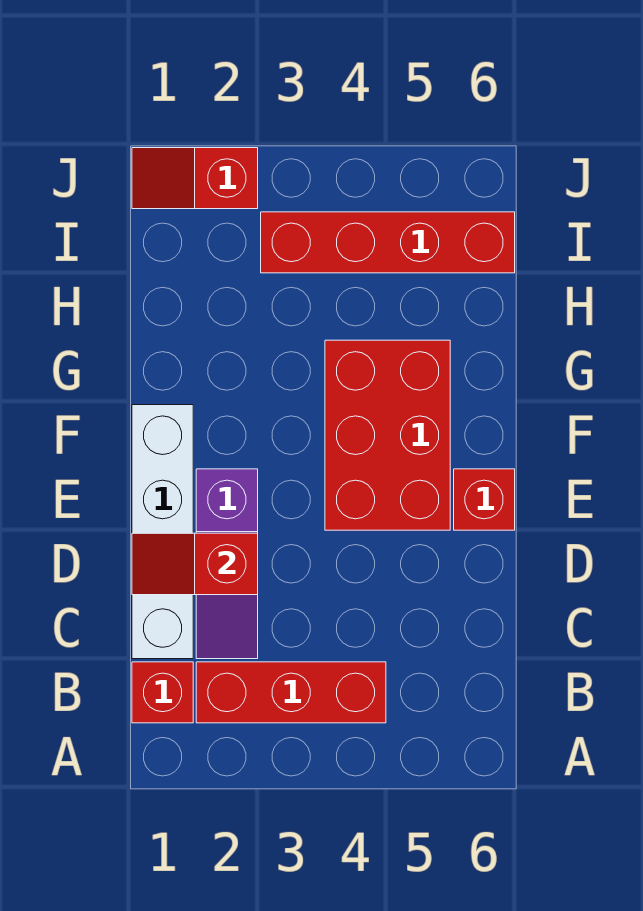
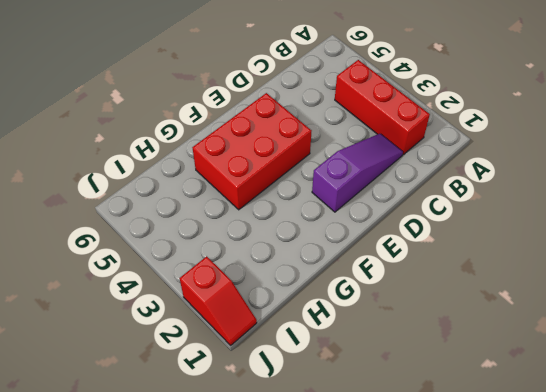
none -> red brick B1 level 1
none -> white brick C1:F1 level 1

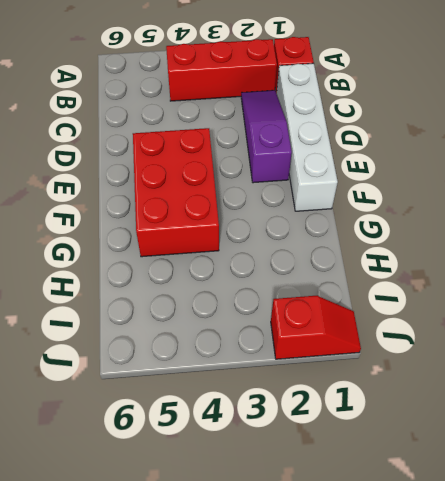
none -> red brick E6 level 1
none -> red brick I3:I6 level 1

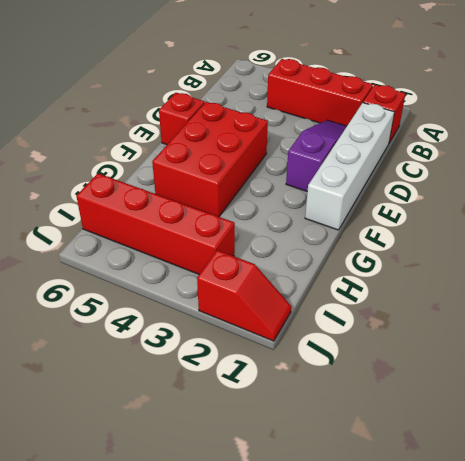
none -> red slope D1:D2 level 2 top 2

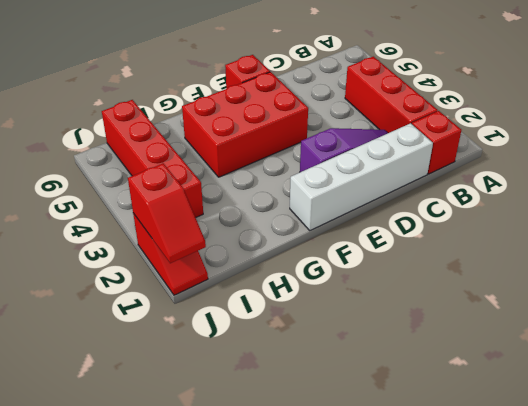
red slope J1:J2 level 2 top 2 -> red slope D1:D2 level 2 top 2

